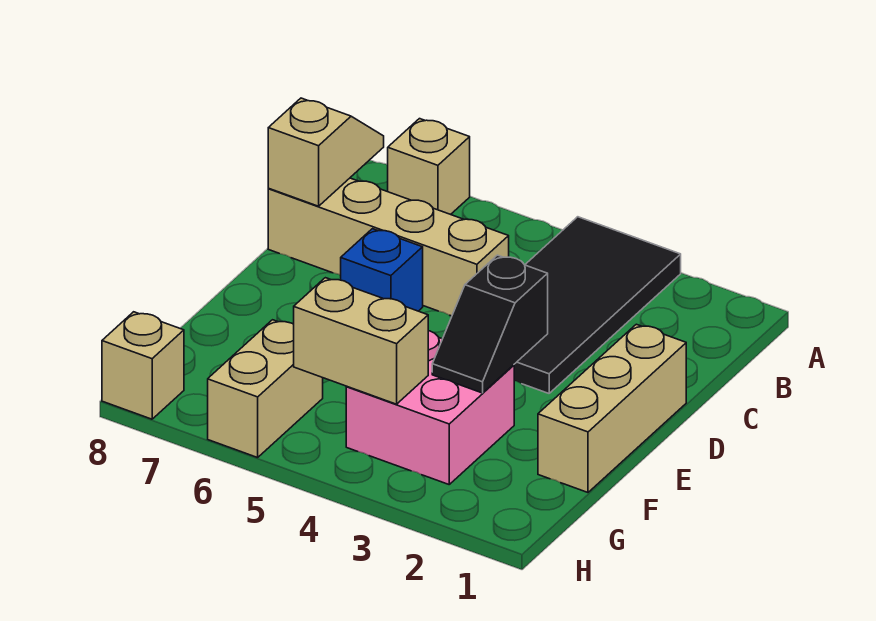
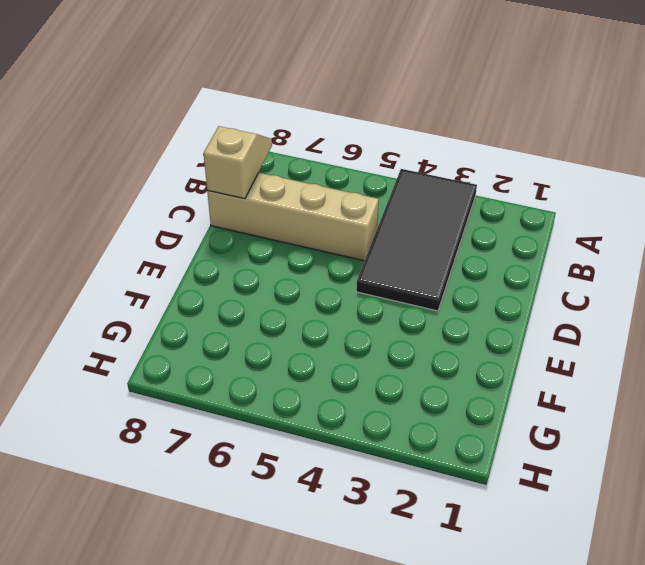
none -> tan brick A7 level 1
none -> tan brick D1:F1 level 1

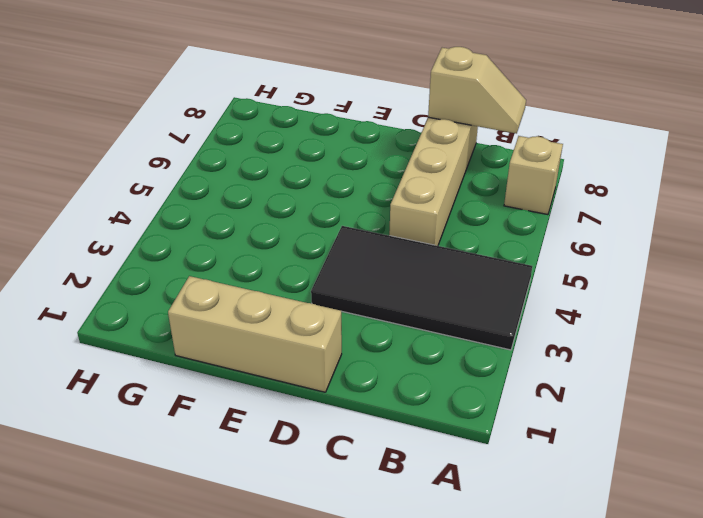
none -> blue brick D6 level 1
none -> pink brick F3:G4 level 1

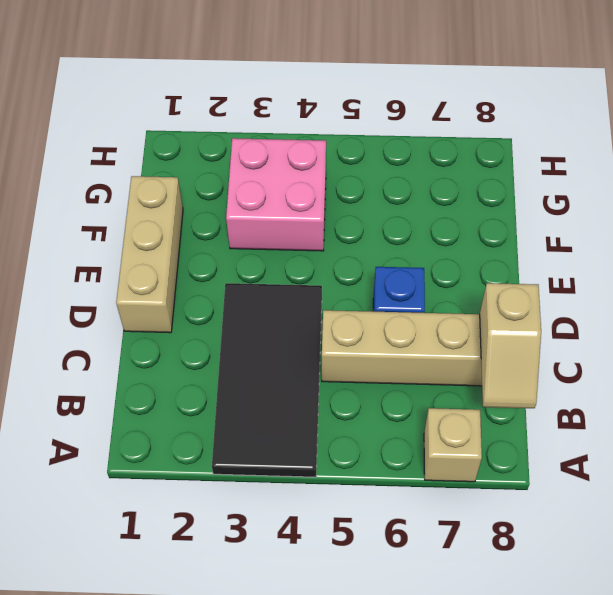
none -> tan brick G6:H6 level 1
none -> tan brick H8 level 1

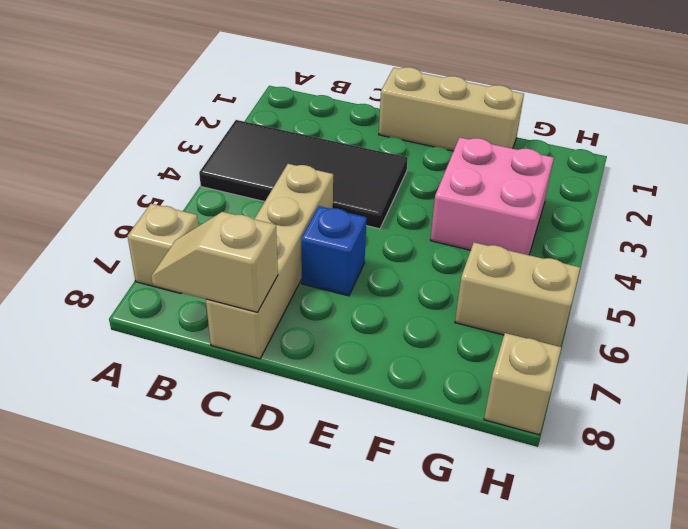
none -> black slope E3:F3 level 2 top E
none -> tan brick G4:G5 level 2

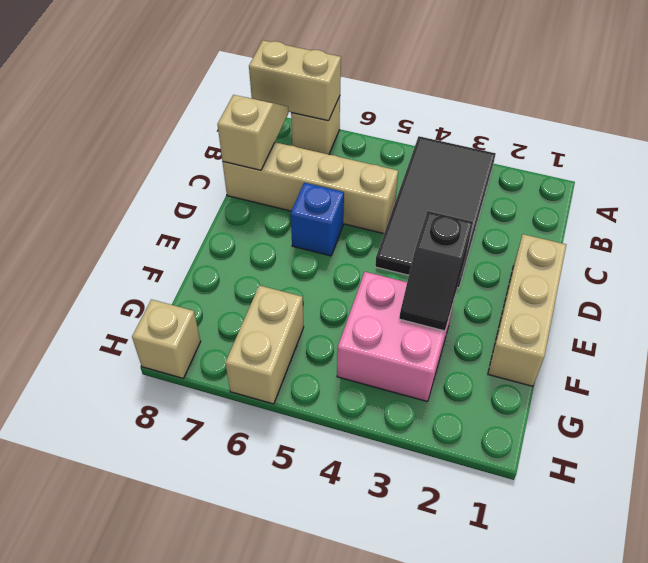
tan brick A7:A8 level 2 -> tan brick G4:G5 level 2

